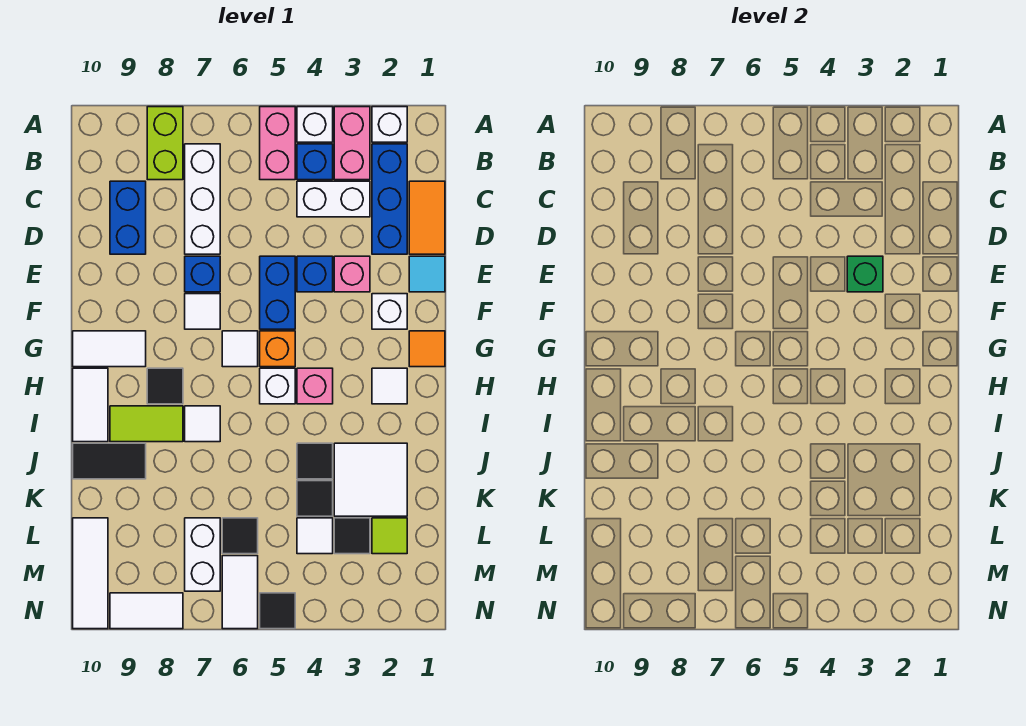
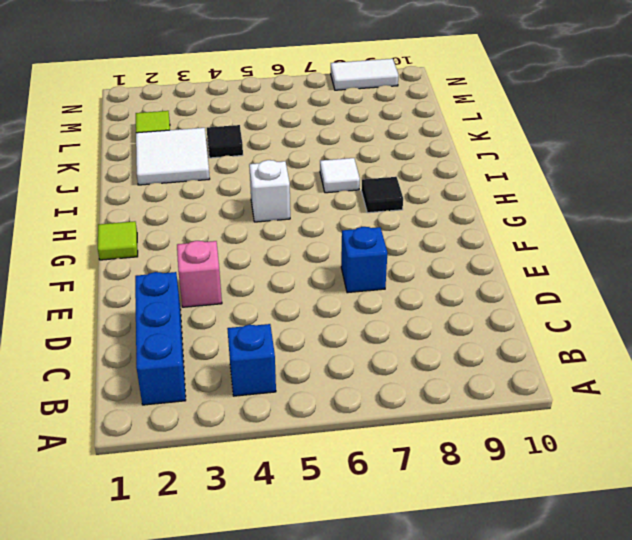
lime tile G1 level 1 -> orange tile G1 level 1
none -> white brick A2 level 1
none -> pink brick A3:B3 level 1
none -> white brick A4 level 1
none -> pink brick A5:B5 level 1

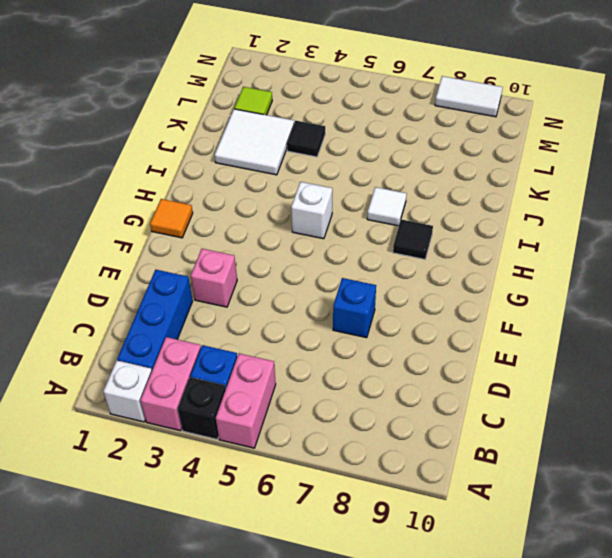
black brick A4 level 1 -> white brick A4 level 1
none -> lime brick A8:B8 level 1
none -> white brick B7:D7 level 1
none -> orange tile C1:D1 level 1
none -> white brick C3:C4 level 1

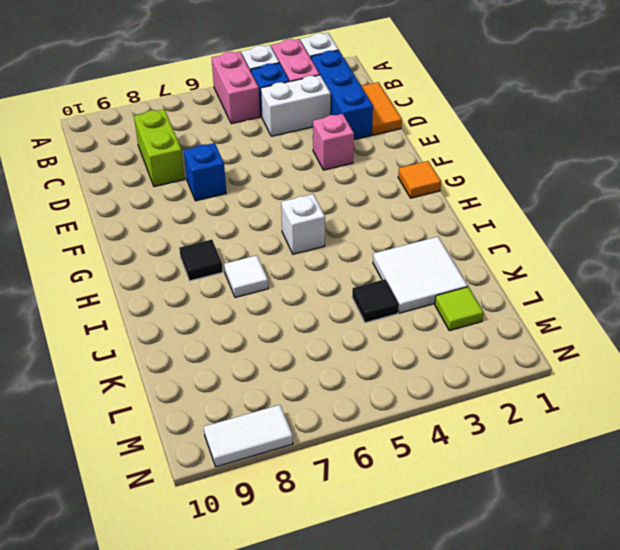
lime brick C8:D8 level 1 -> lime brick A8:B8 level 1
none -> white brick B7:D7 level 1
none -> blue brick C9:D9 level 1
none -> cyan tile E1 level 1
none -> blue brick E4 level 1

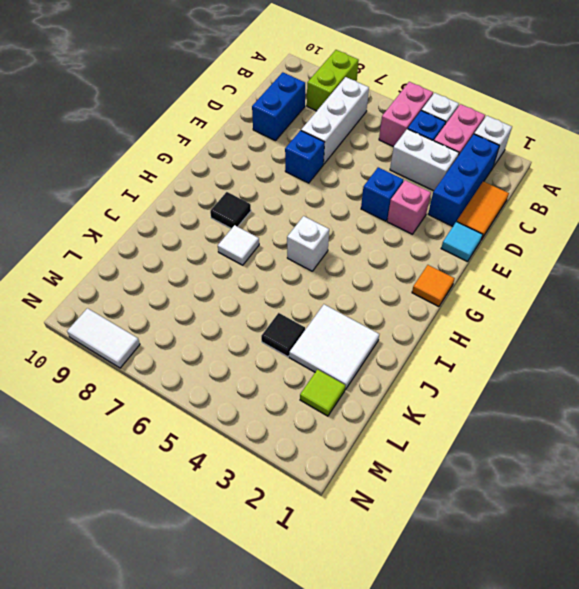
none -> blue brick E5:F5 level 1
none -> white brick F2 level 1
none -> white tile F7 level 1
none -> orange brick G5 level 1

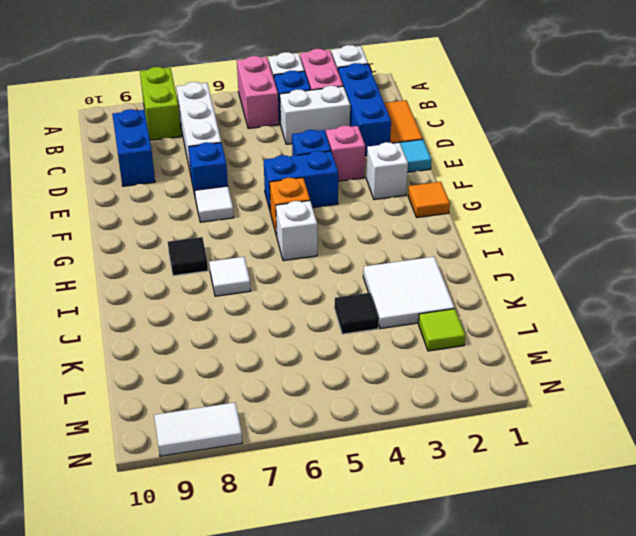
blue brick F4:F5 level 1 -> blue brick E5:F5 level 1
none -> white tile G6 level 1
none -> white tile G9:G10 level 1
none -> white tile H2 level 1
none -> pink brick H4 level 1

